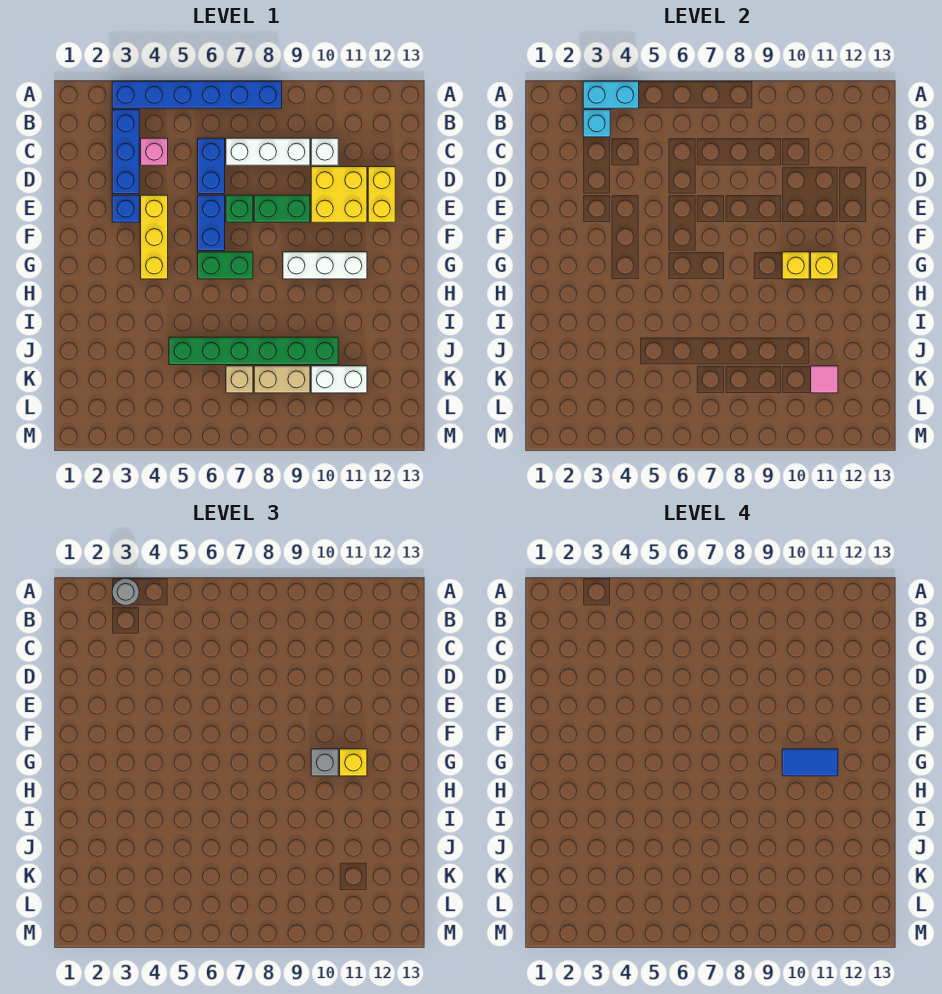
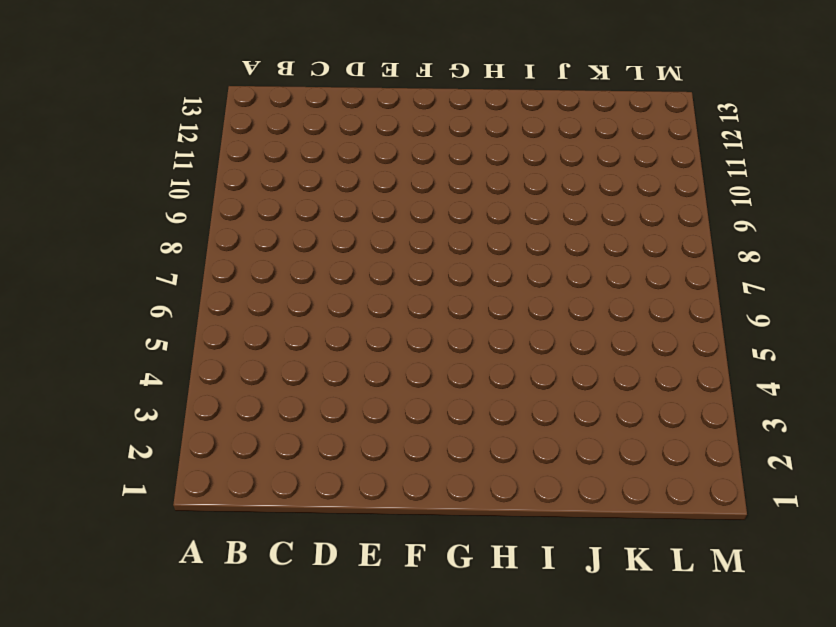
none -> blue brick A3:A8 level 1
none -> blue brick B3:D3 level 1
none -> pink brick C4 level 1

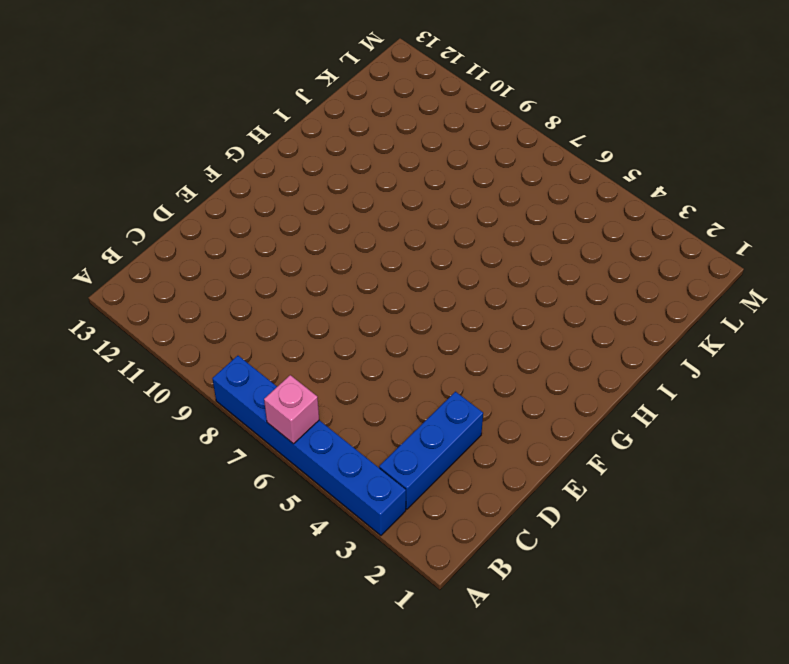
pink brick A6 level 2 -> pink brick C4 level 1
none -> blue brick C6:D6 level 1
none -> white brick C7:C9 level 1
none -> white brick C10 level 1

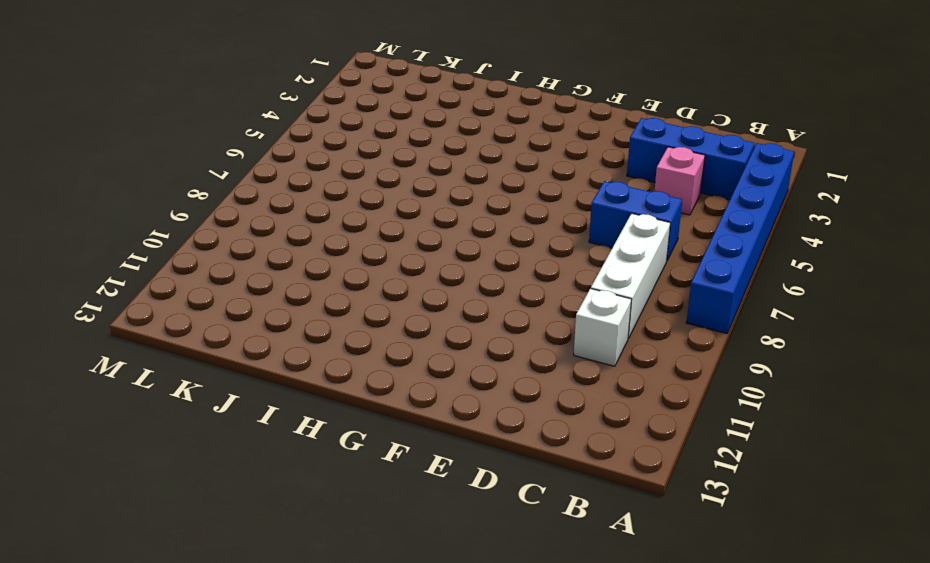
none -> yellow brick D10:E11 level 1
none -> yellow brick D12:E12 level 1
none -> blue brick E3 level 1

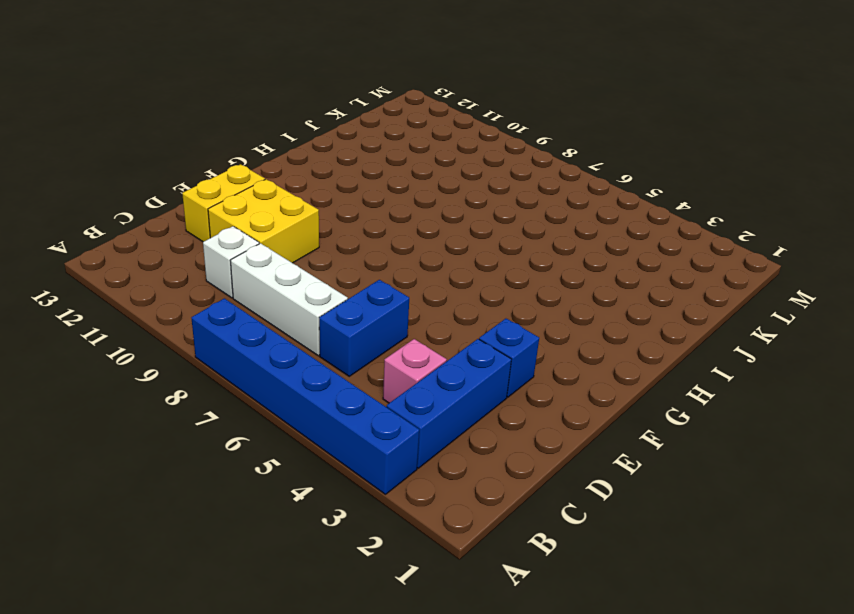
none -> yellow brick E4:G4 level 1
none -> blue brick E6:F6 level 1
none -> green brick E7 level 1

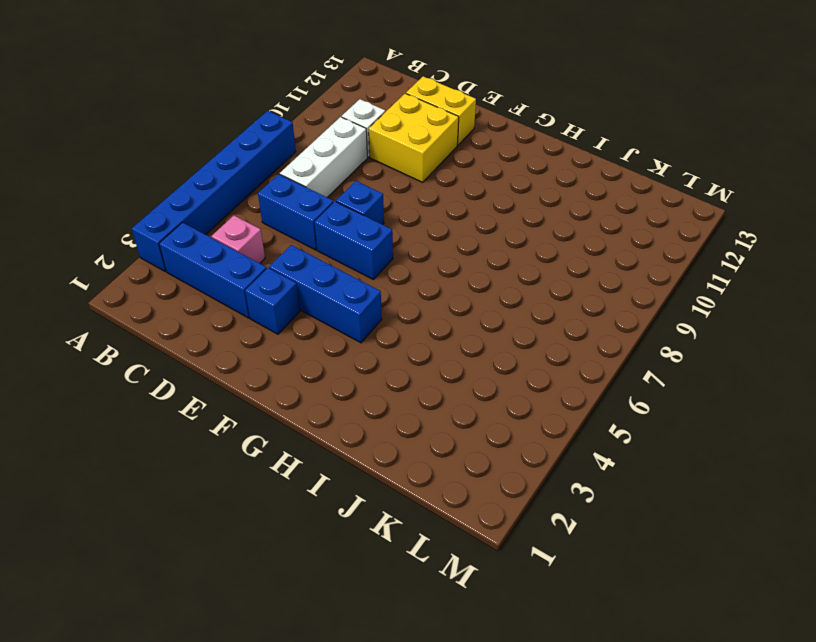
blue brick E4:G4 level 1 -> yellow brick E4:G4 level 1
blue brick E7 level 1 -> green brick E7 level 1
none -> green brick E8:E9 level 1
none -> green brick G6:G7 level 1
none -> white brick G9:G11 level 1

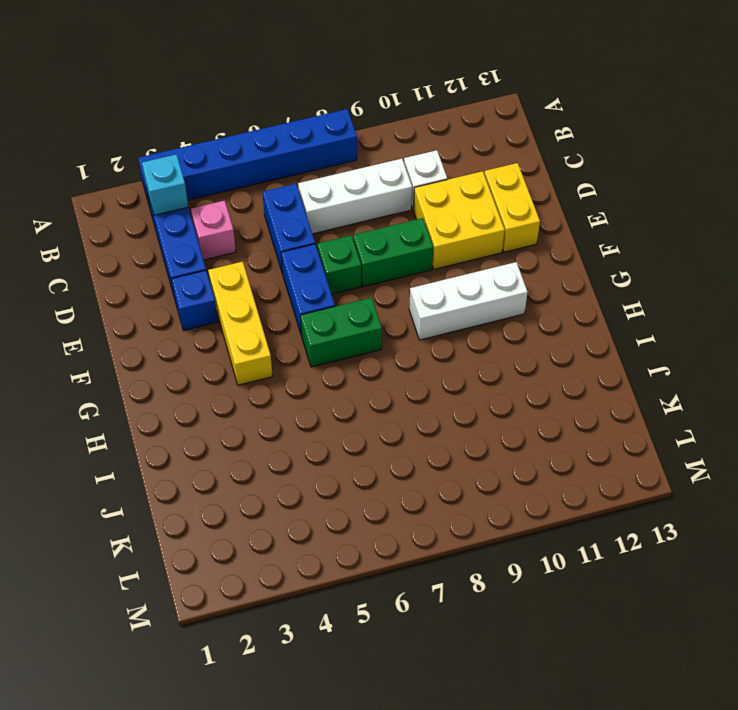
none -> green brick J5:J10 level 1
none -> tan brick K7 level 1
none -> tan brick K8:K9 level 1

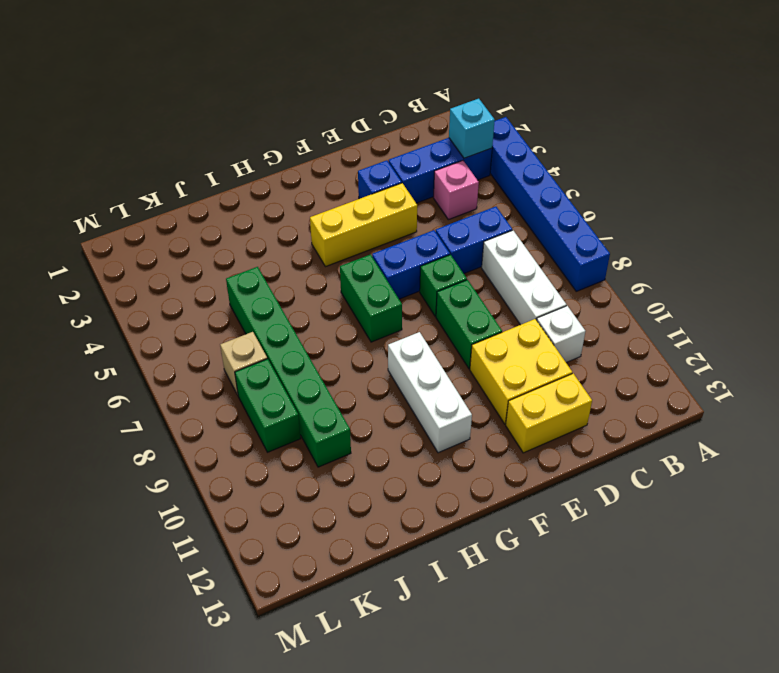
green brick K8:K9 level 1 -> tan brick K8:K9 level 1
none -> white brick K10:K11 level 1
none -> cyan brick A3:A4 level 2
none -> yellow brick G10 level 2

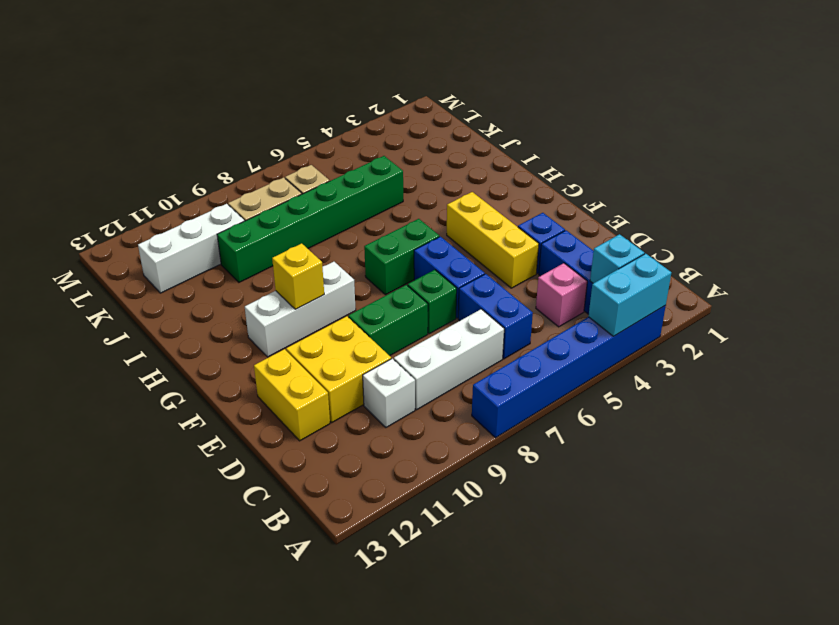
white brick K10:K12 level 1 -> white brick K10:K11 level 1
none -> yellow brick G11 level 2
none -> pink tile K11 level 2
none -> grey round brick A3 level 3

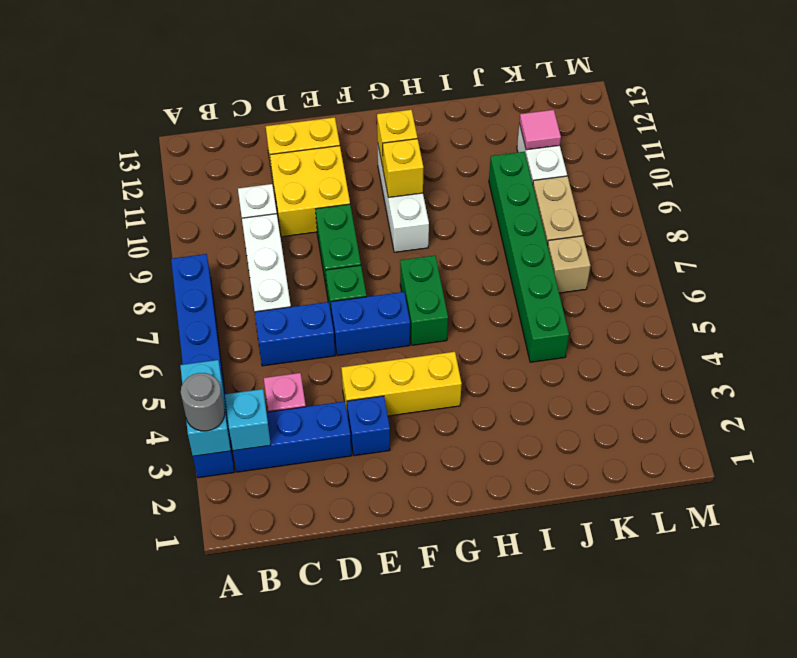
none -> grey brick G10 level 3
none -> yellow brick G11 level 3
none -> blue tile G10:G11 level 4

